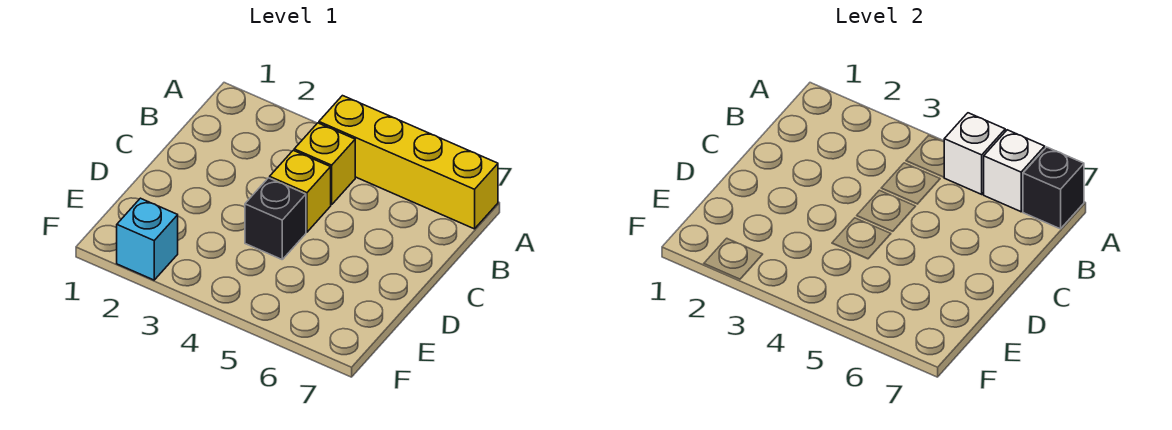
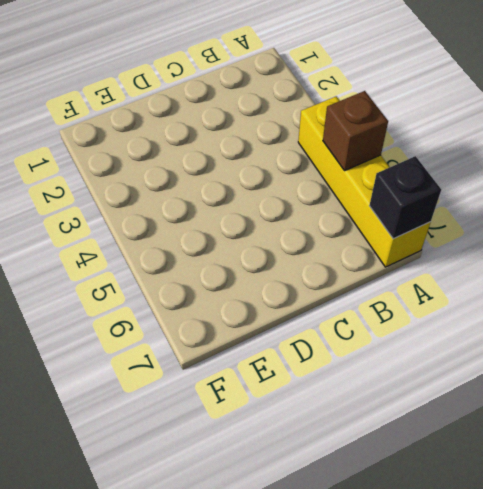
brown brick A5 level 2 -> white brick A5 level 2
none -> yellow brick B4 level 1
none -> yellow brick C4 level 1

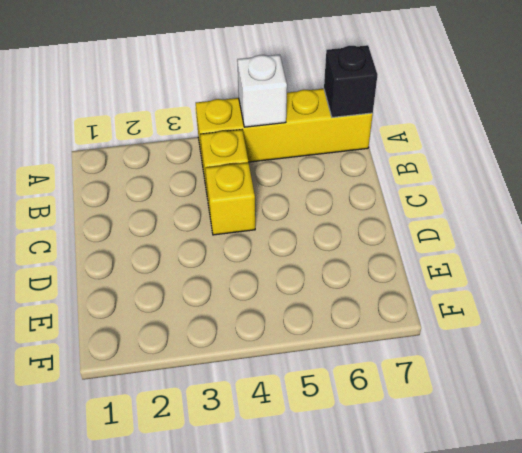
none -> black brick D4 level 1
none -> cyan brick F2 level 1

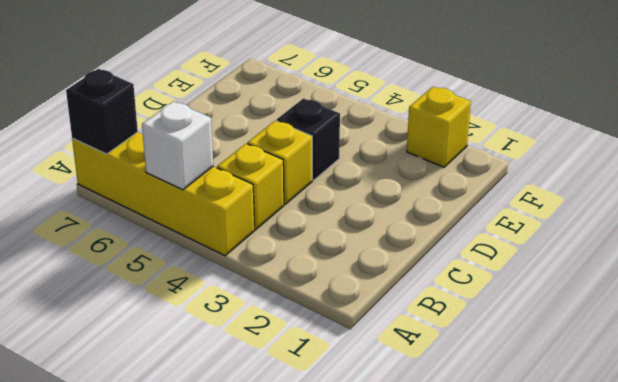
yellow brick F2 level 1 -> cyan brick F2 level 1
none -> white brick A6 level 2

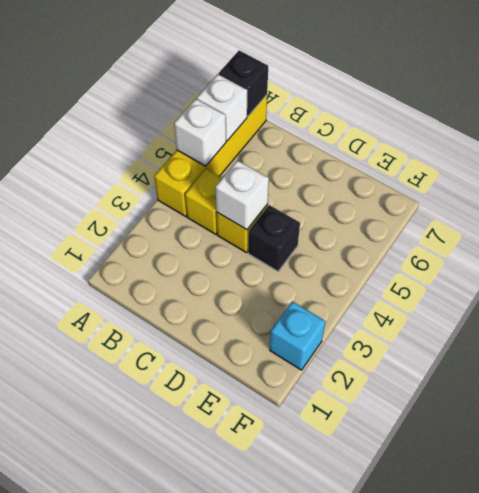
white brick C4 level 2 -> none

